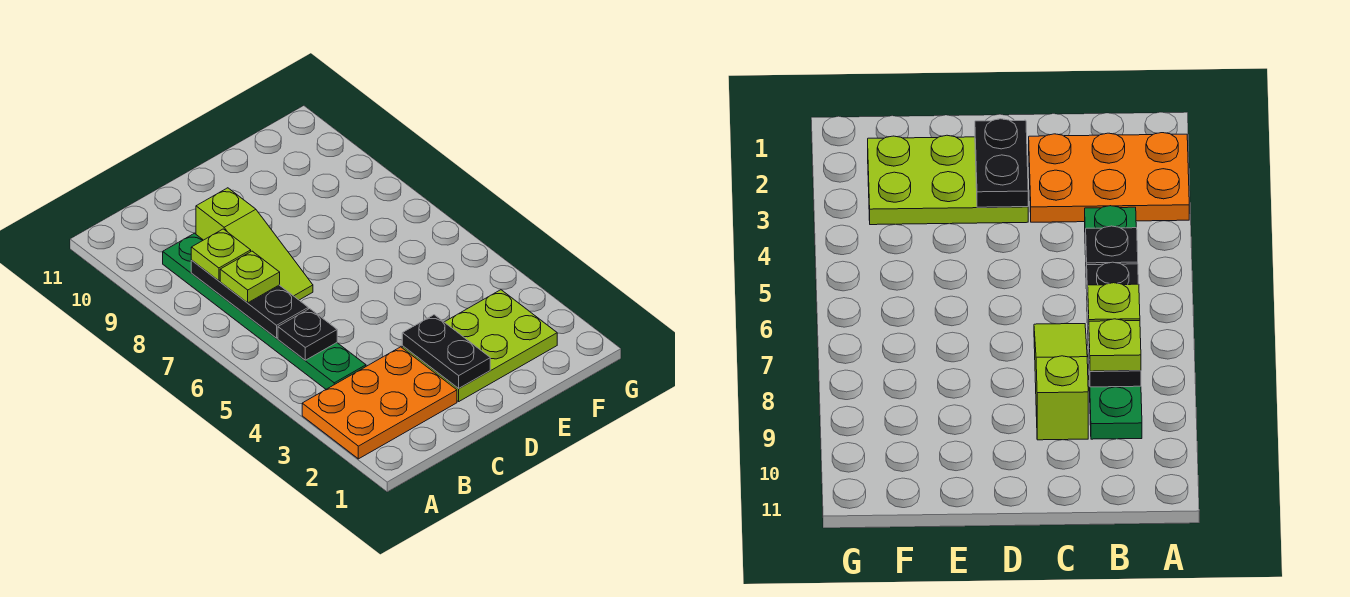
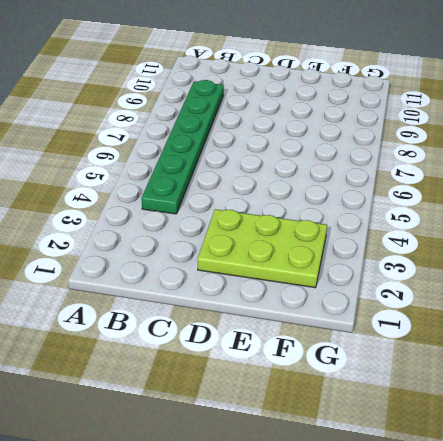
none -> orange plate A2:C3 level 1
none -> lime slope C7:C9 level 1 top 9

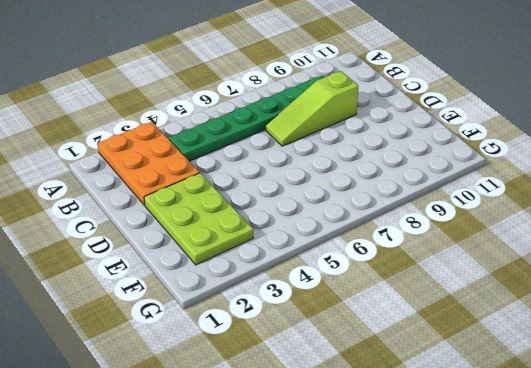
none -> black plate B5 level 2
none -> black plate B6:B8 level 2

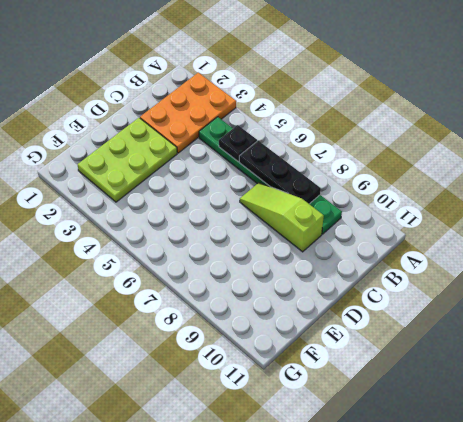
none -> black plate D2:D3 level 2
none -> lime plate B7 level 3

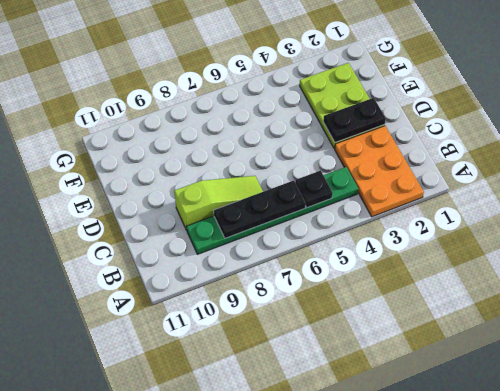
none -> lime plate B7 level 3
none -> lime plate B8 level 3

